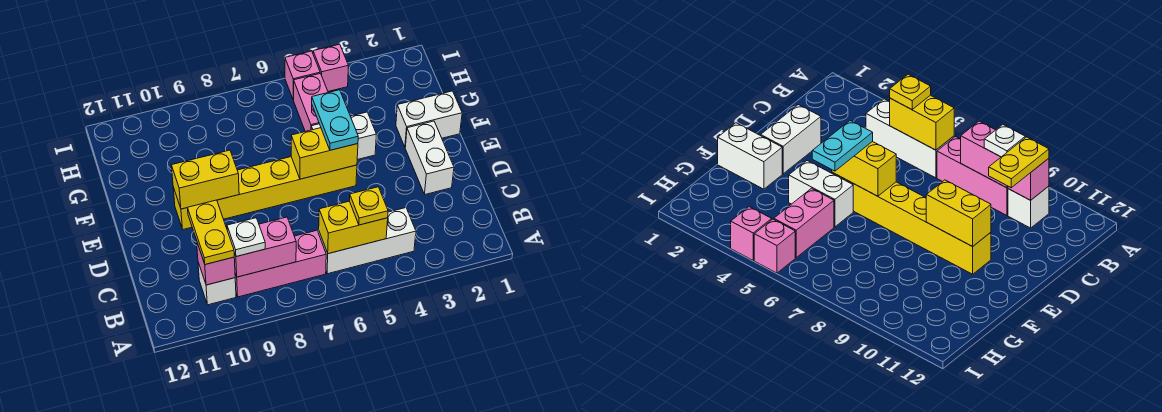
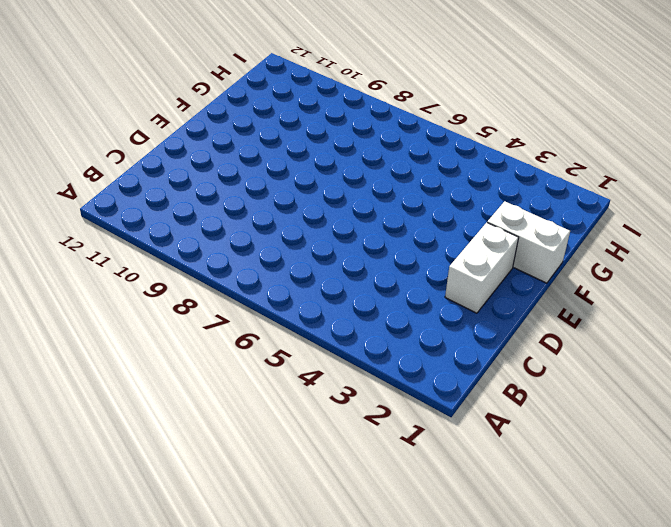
none -> white brick B4:B6 level 1
none -> pink brick B7:B9 level 1
none -> white brick B10 level 1

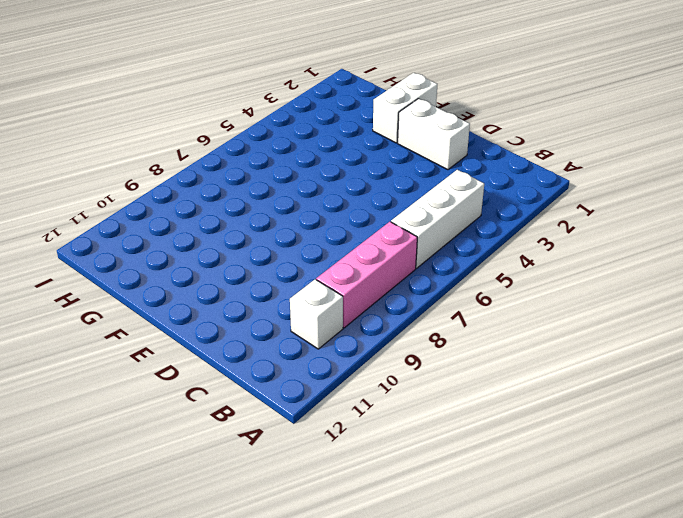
none -> yellow brick E5:E10 level 1
none -> white brick F4:F5 level 1
none -> pink brick G5:H5 level 1

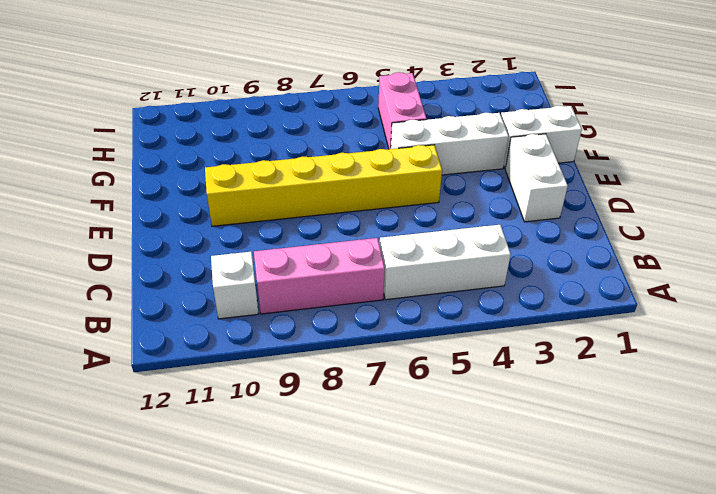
white brick F3:F5 level 1 -> white brick F4:F5 level 1
none -> pink brick I4 level 1
none -> pink brick I5 level 1
none -> yellow brick B5:B6 level 2

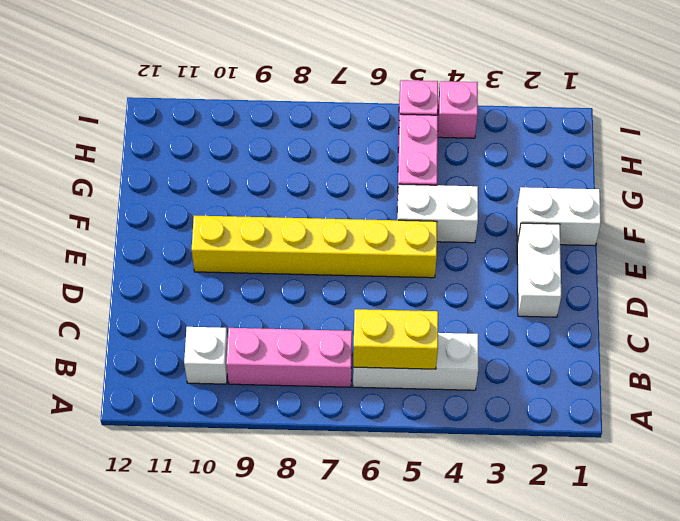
none -> pink brick B8:B9 level 2
none -> pink brick B10 level 2
none -> yellow brick E5:E6 level 2

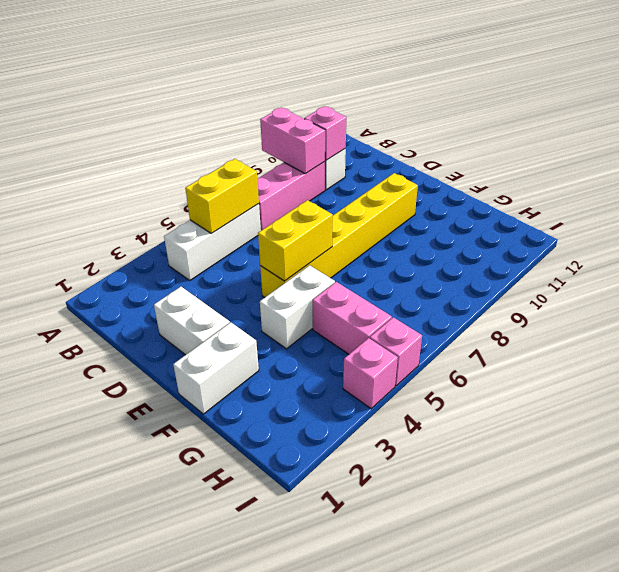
pink brick A9:B9 level 2 -> pink brick B8:B9 level 2
none -> yellow brick E9:E10 level 2
none -> yellow plate B5 level 3
none -> white plate B9 level 3

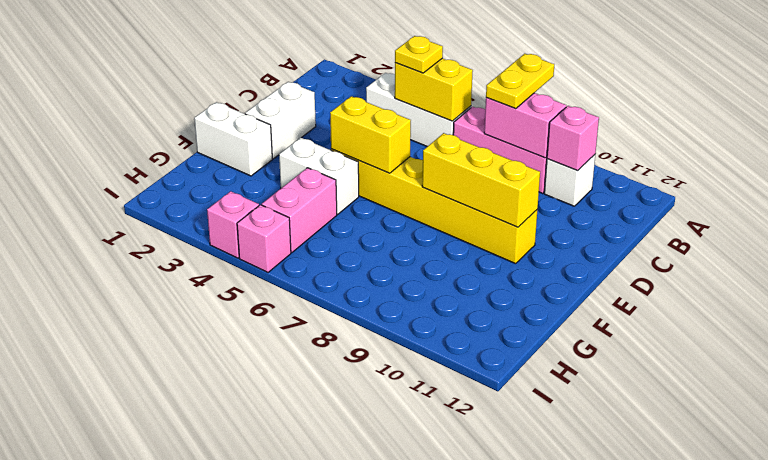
yellow plate A8:B8 level 3 -> yellow plate B10:C10 level 3
yellow brick E8:E10 level 2 -> yellow brick E9:E10 level 2
none -> white plate B9 level 3
none -> cyan plate E5:F5 level 3

